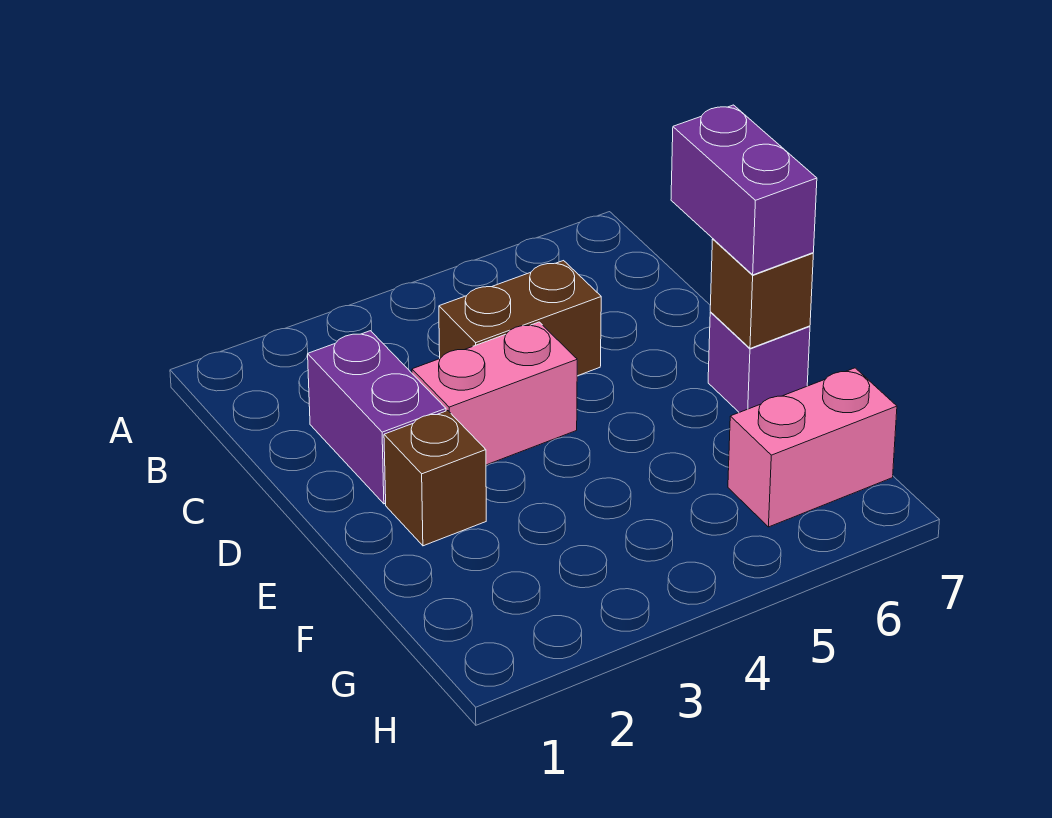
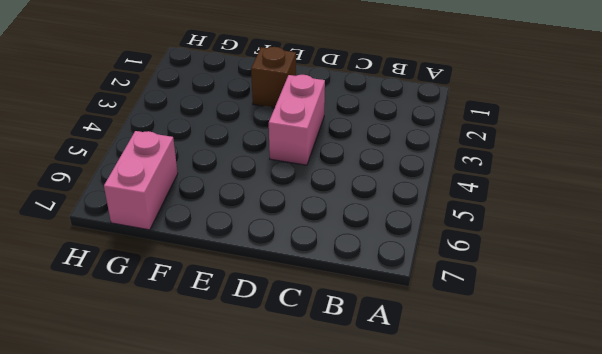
none -> purple brick C2:D2 level 1
none -> brown brick C4:C5 level 1

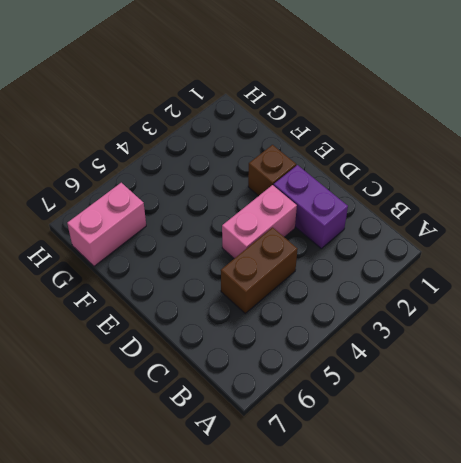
none -> purple brick E7 level 1
none -> brown brick E7 level 2

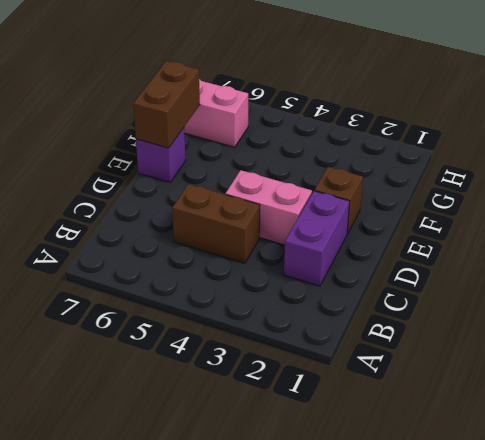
brown brick E7:F7 level 2 -> brown brick E7 level 2
none -> purple brick D7:E7 level 3

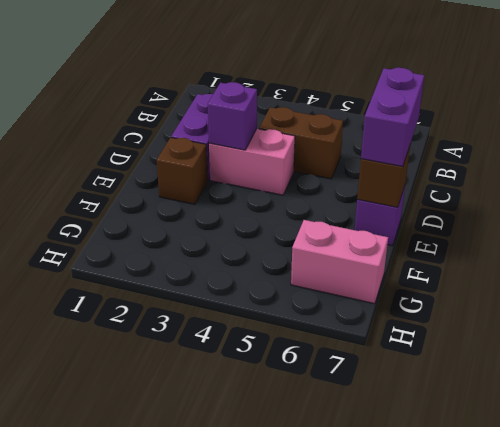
purple brick D3 level 2 -> none

